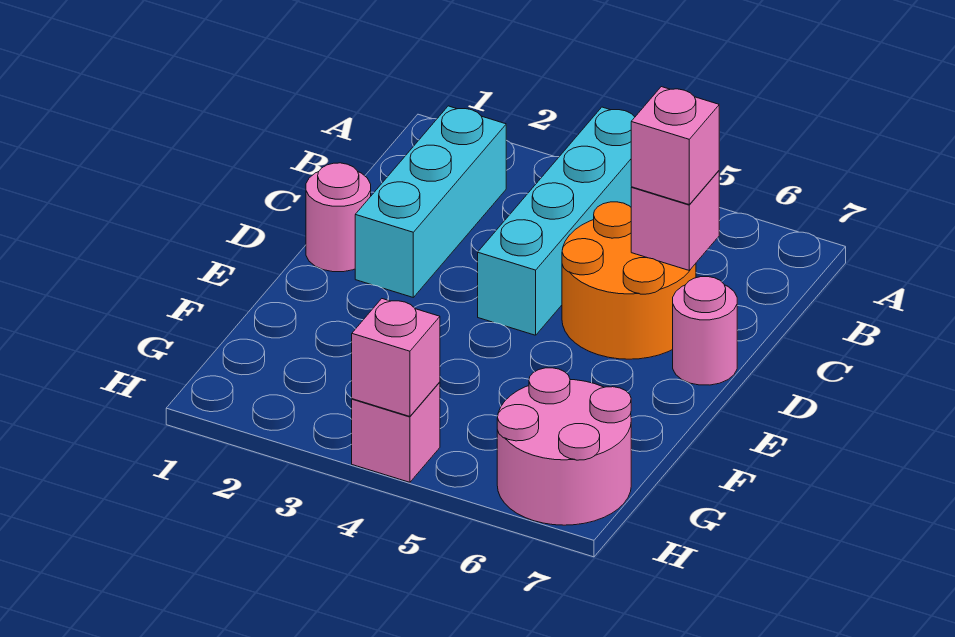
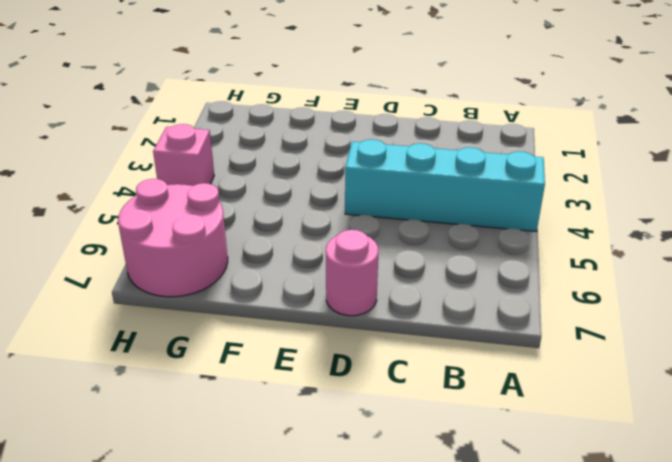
none -> cyan brick B2:D2 level 1
none -> orange round brick C5:D6 level 1

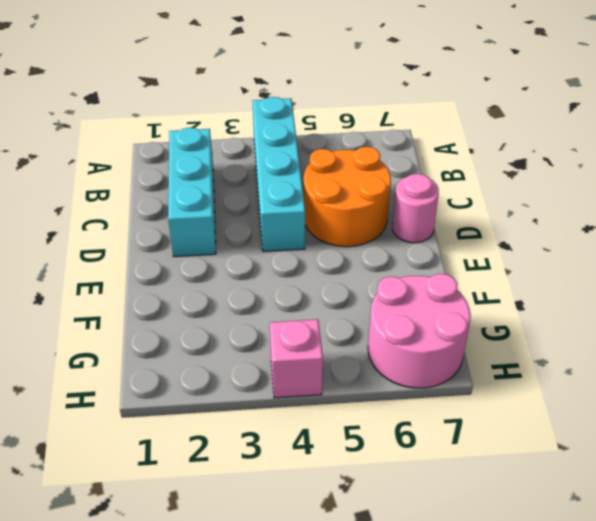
none -> pink round brick D1 level 1
none -> pink brick C6 level 2

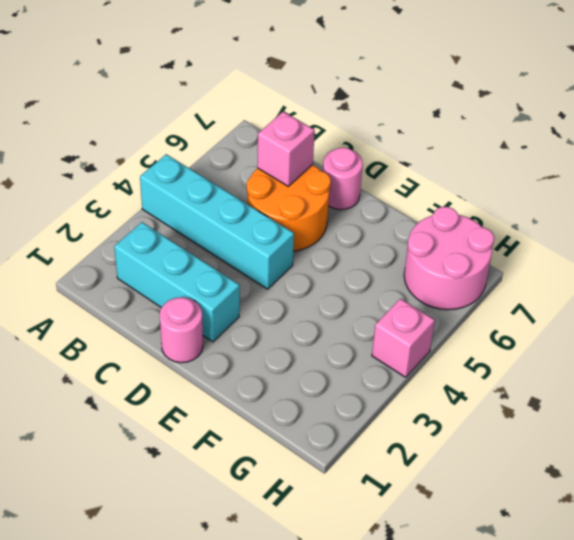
none -> pink brick H4 level 2
none -> pink brick C6 level 3

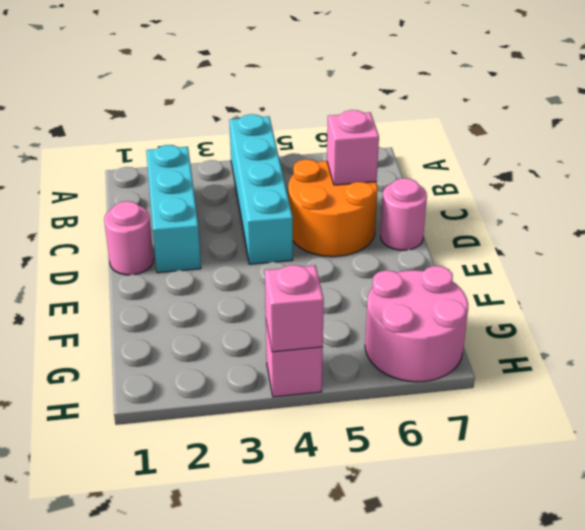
none -> pink brick C6 level 3

